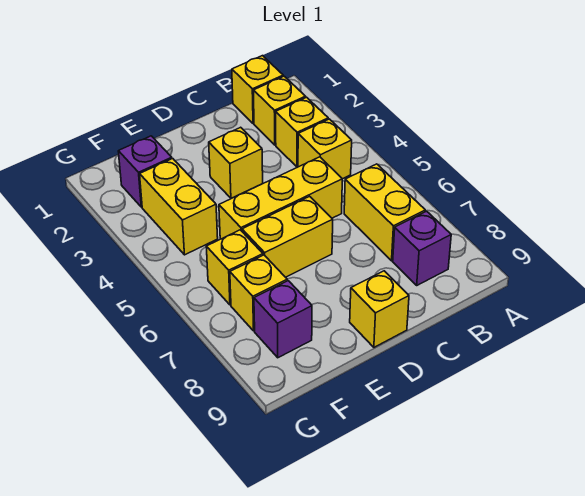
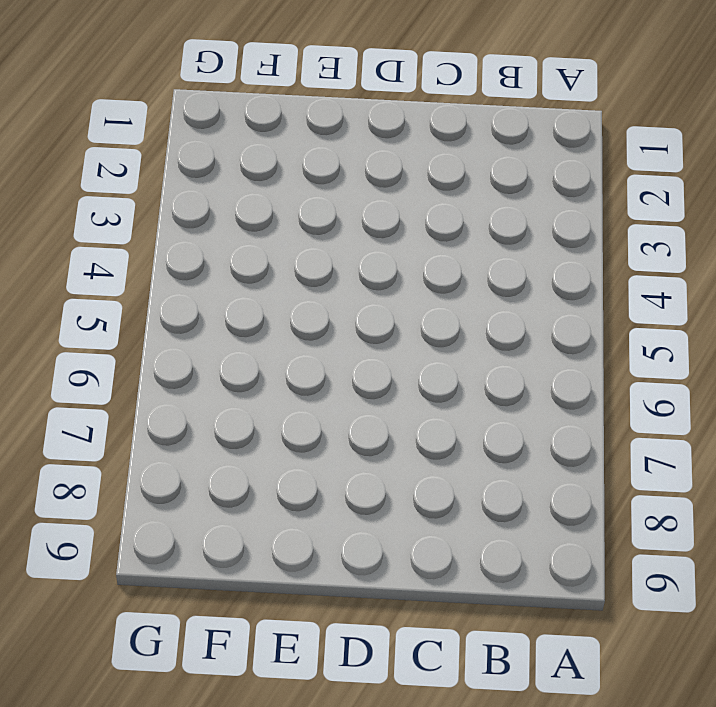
none -> yellow brick B1 level 1
none -> yellow brick B2 level 1
none -> yellow brick B3 level 1

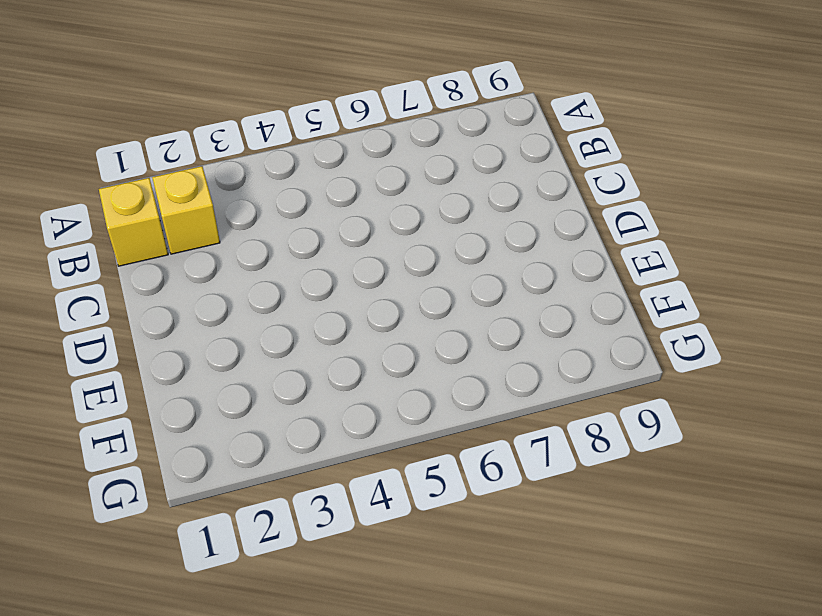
none -> yellow brick B3 level 1
none -> yellow brick B4 level 1
none -> yellow brick B6:B7 level 1

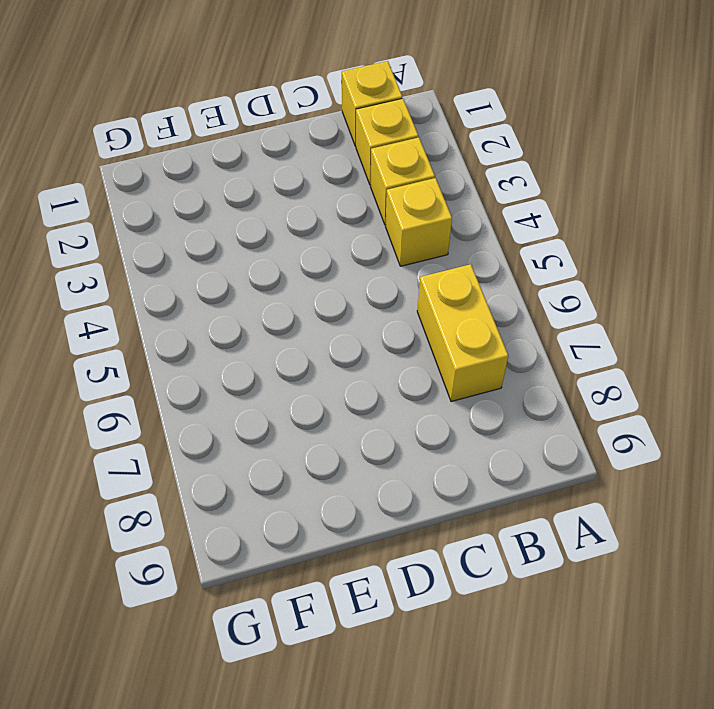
none -> purple brick B8 level 1
none -> yellow brick C5:E5 level 1
none -> yellow brick D3 level 1

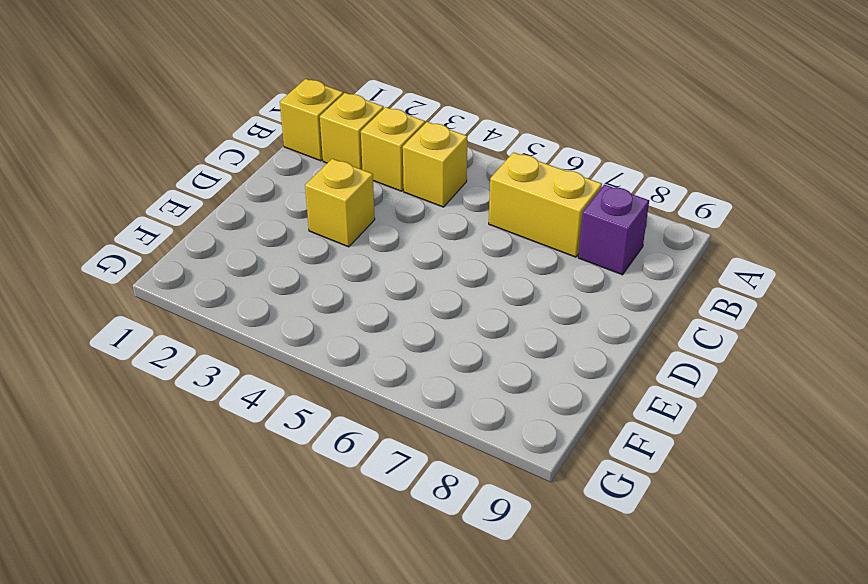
none -> yellow brick C5:E5 level 1
none -> yellow brick D6:E6 level 1
none -> yellow brick D9 level 1

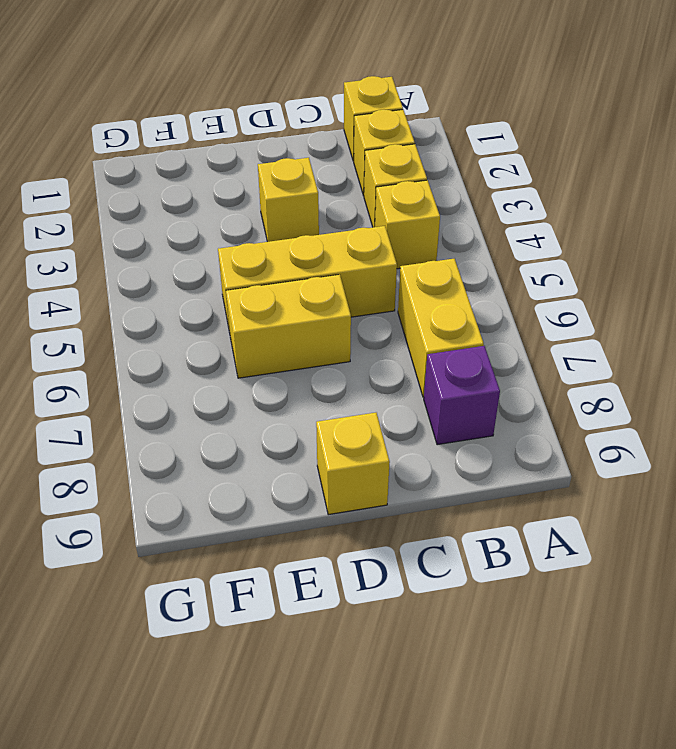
none -> purple brick F2 level 1
none -> yellow brick F3:F4 level 1
none -> yellow brick F6 level 1

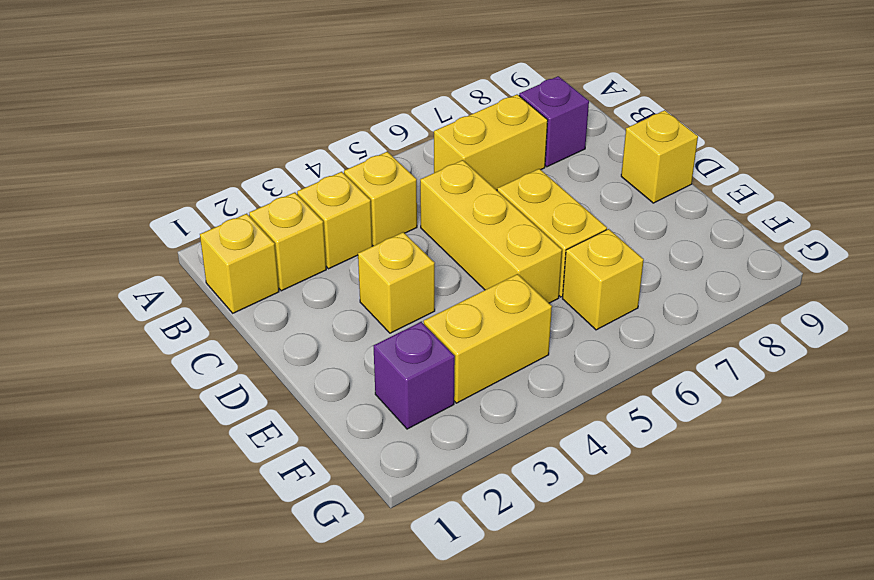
none -> yellow brick F7 level 1
none -> purple brick F8 level 1

